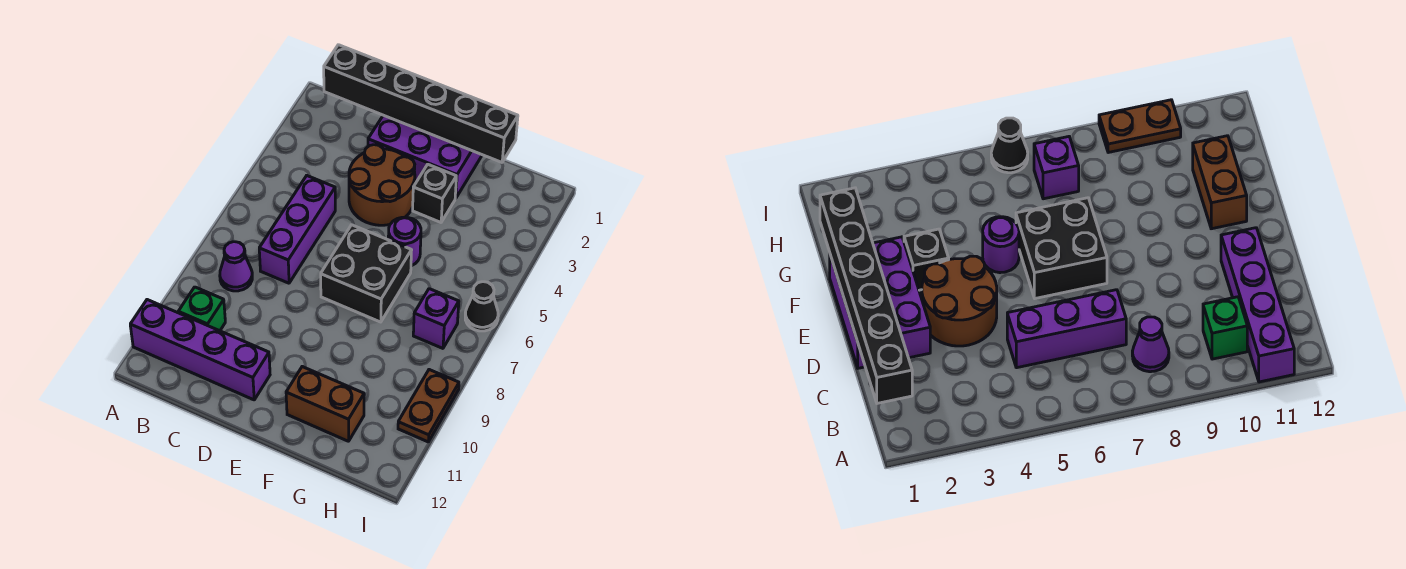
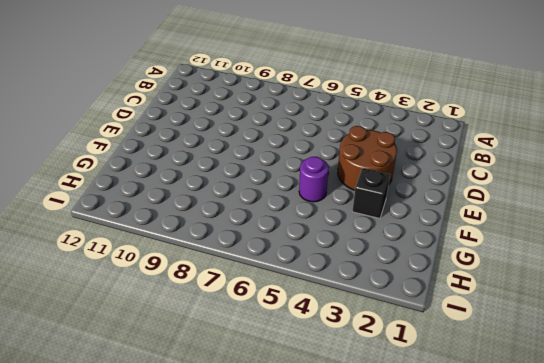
none -> purple brick A11:D11 level 1
none -> purple cone B8 level 1
none -> green brick B10 level 1

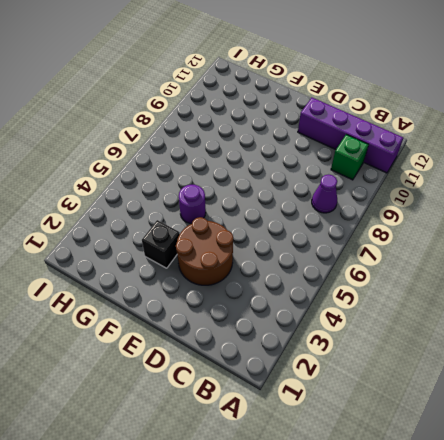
none -> purple brick C5:C7 level 1
none -> purple brick D1:F2 level 1
none -> black brick E6:F7 level 1

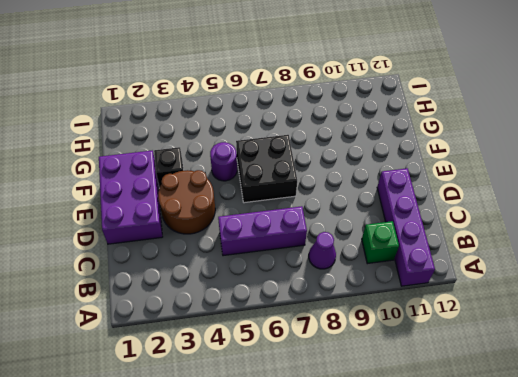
none -> brown brick F11:G11 level 1
none -> purple brick H7 level 1
none -> black cone I6 level 1

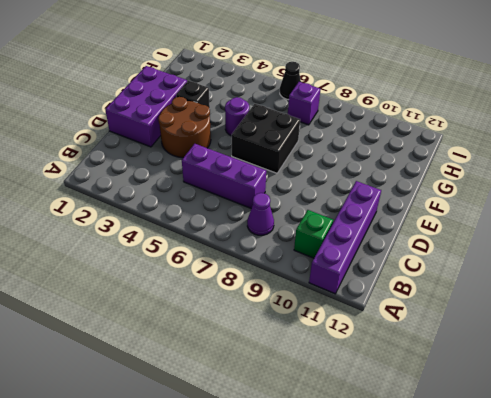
none -> brown brick F11:G11 level 1
none -> brown plate I9:I10 level 1
none -> black brick B1:G1 level 2

